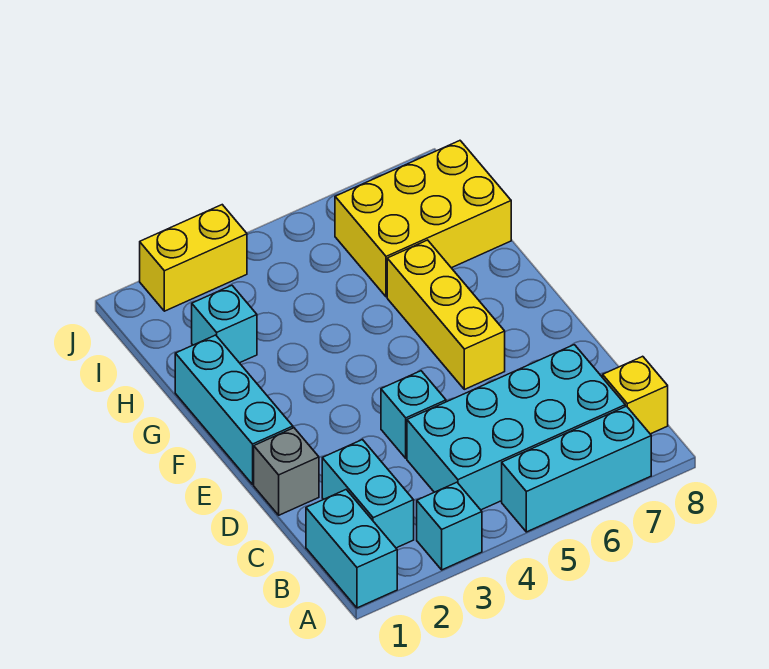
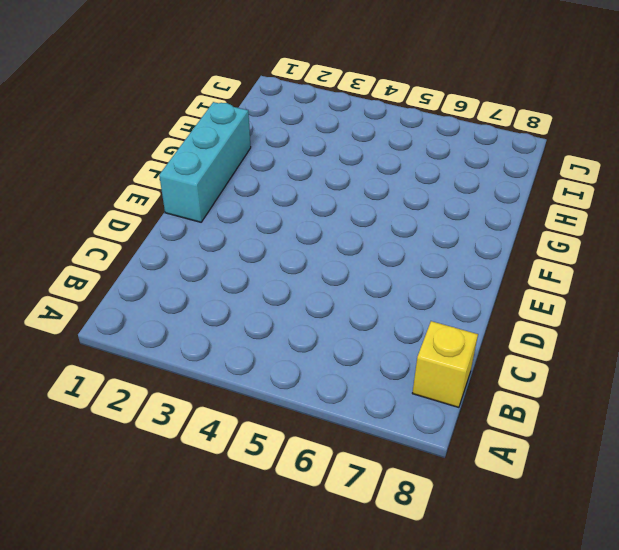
none -> cyan brick A1:B1 level 1
none -> cyan brick A3 level 1
none -> cyan brick A5:A7 level 1

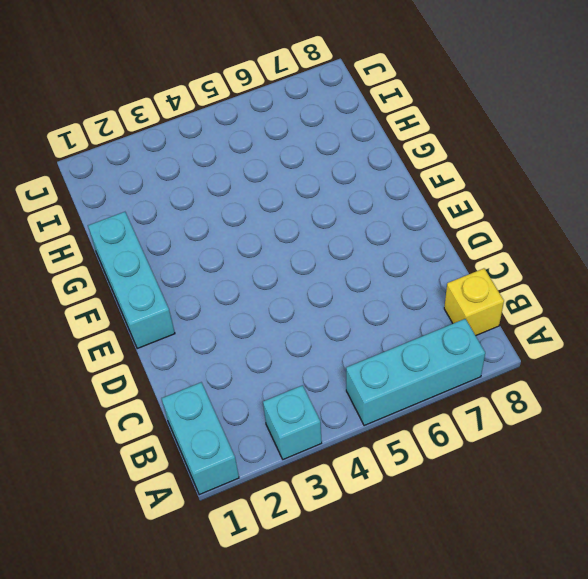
none -> cyan brick B2:C2 level 1
none -> cyan brick B4:C7 level 1
none -> grey brick D1 level 1

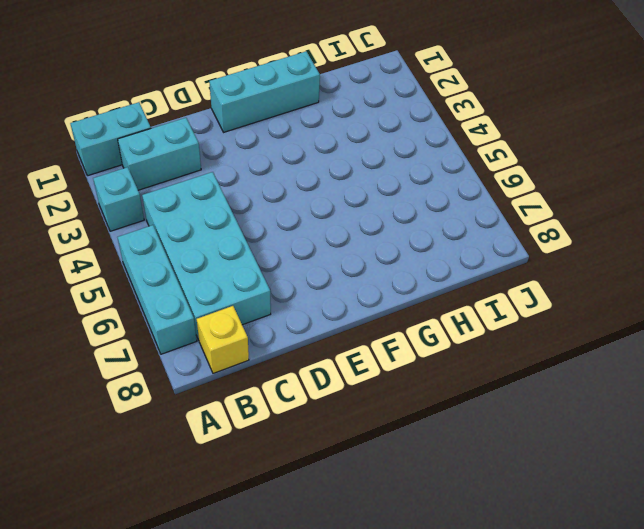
none -> grey brick D1 level 1
none -> cyan brick D4 level 1
none -> yellow brick E6:G6 level 1

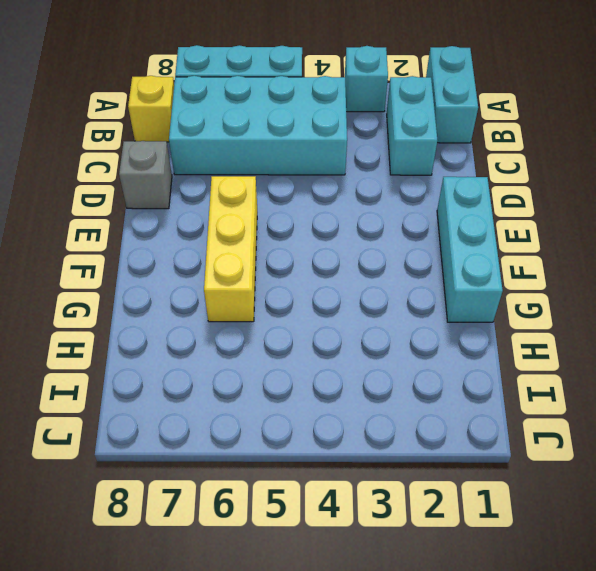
grey brick D8 level 1 -> grey brick D1 level 1
none -> cyan brick D4 level 1
none -> cyan brick H2 level 1
none -> yellow brick H6:I8 level 1

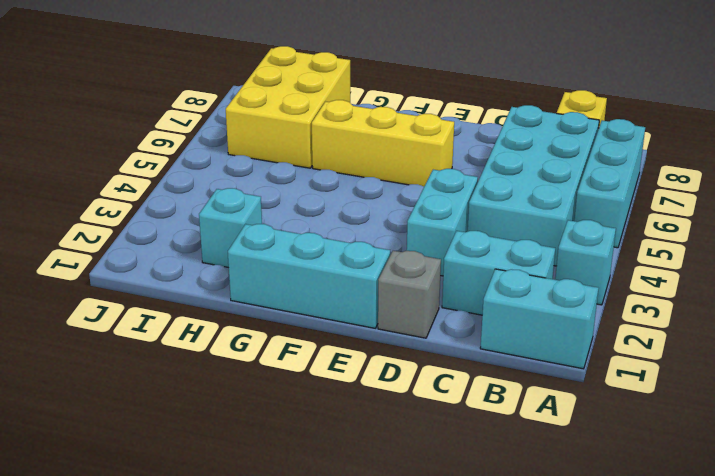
cyan brick D3:D4 level 1 -> cyan brick D4 level 1
none -> yellow brick J2:J3 level 1

